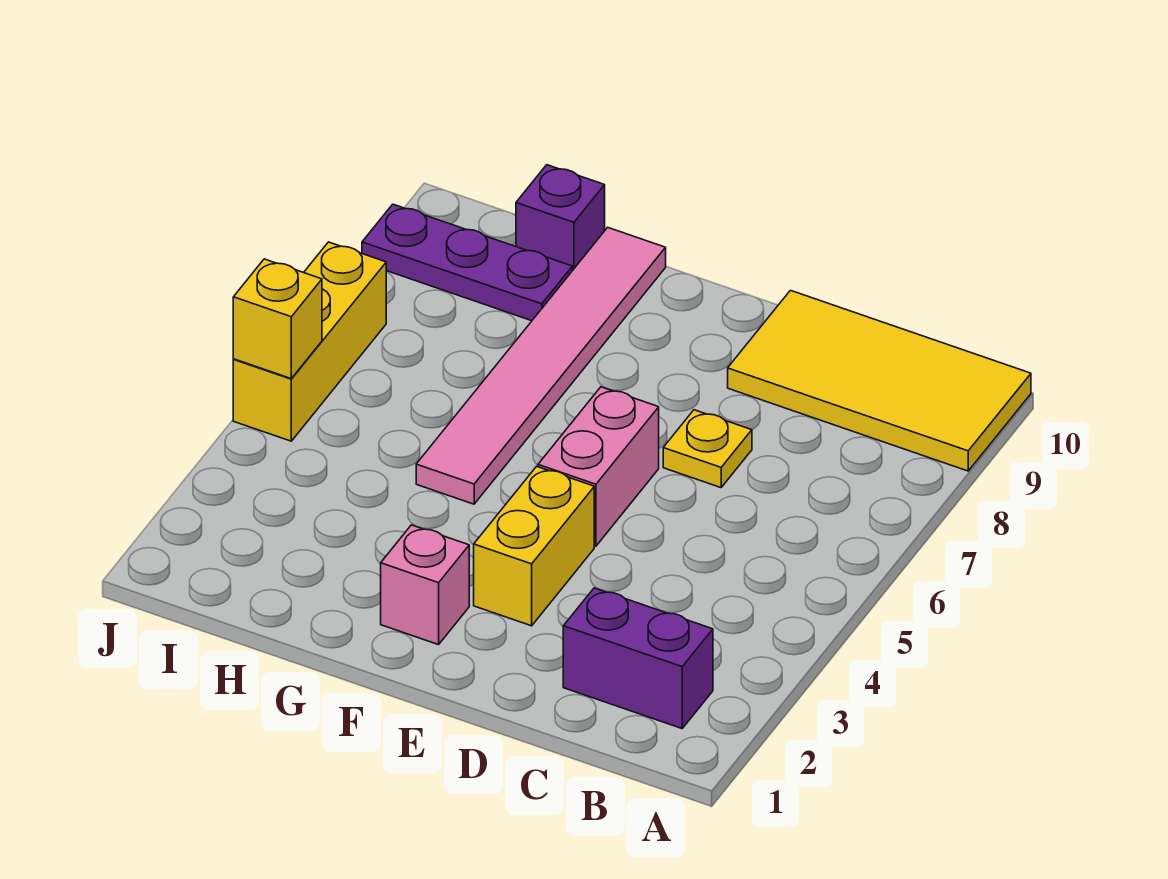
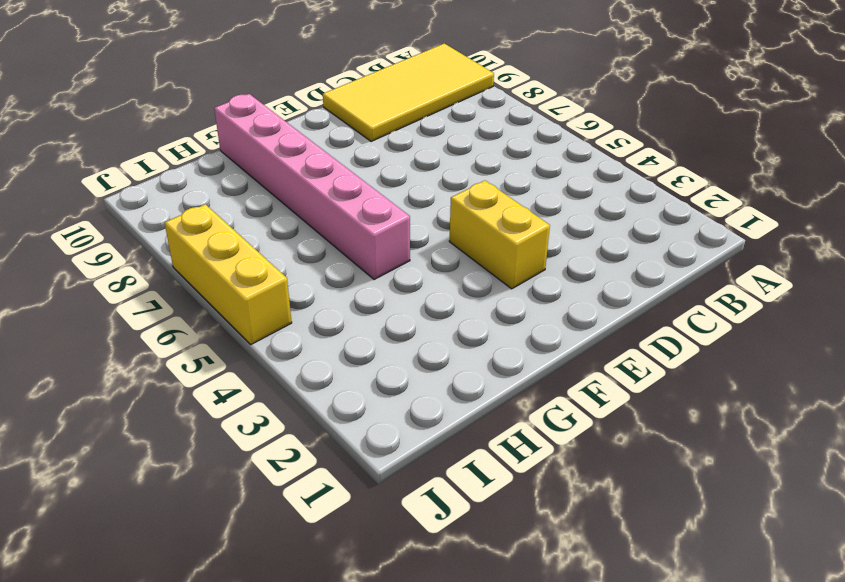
pink brick G5:G10 level 1 -> pink tile G5:G10 level 1
none -> purple brick B2:C2 level 1
none -> yellow plate D7 level 1

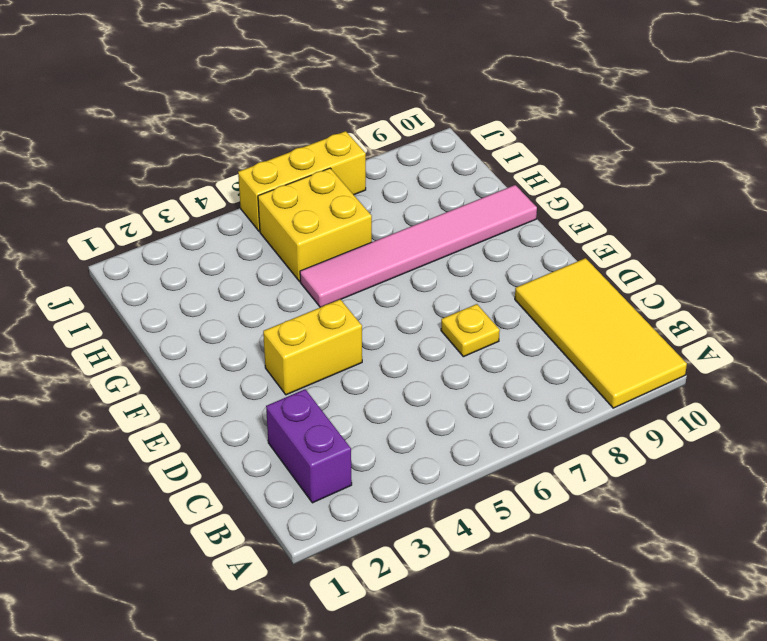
yellow brick H5:I6 level 1 -> none
none -> pink brick E5:E6 level 1
none -> pink brick F2 level 1

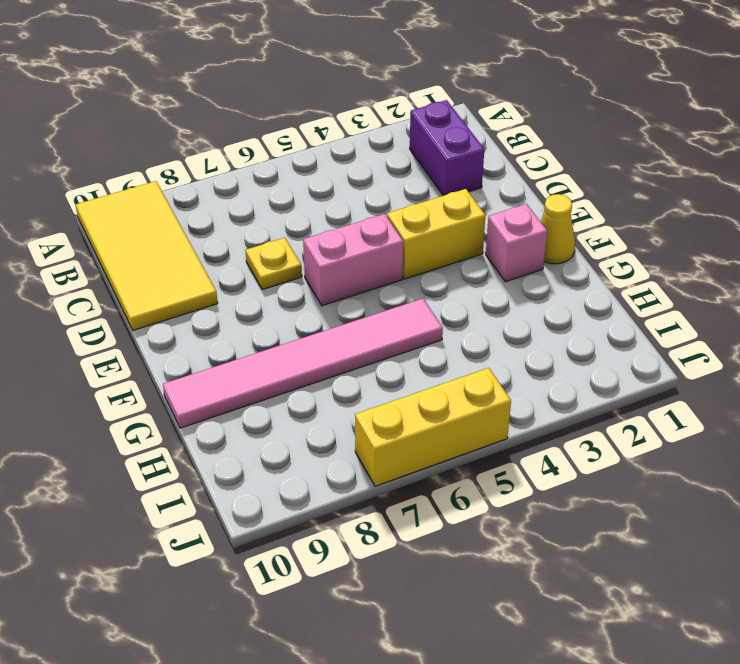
yellow cone F1 level 1 -> none
none -> purple plate H9:J9 level 1
none -> purple brick H10 level 1

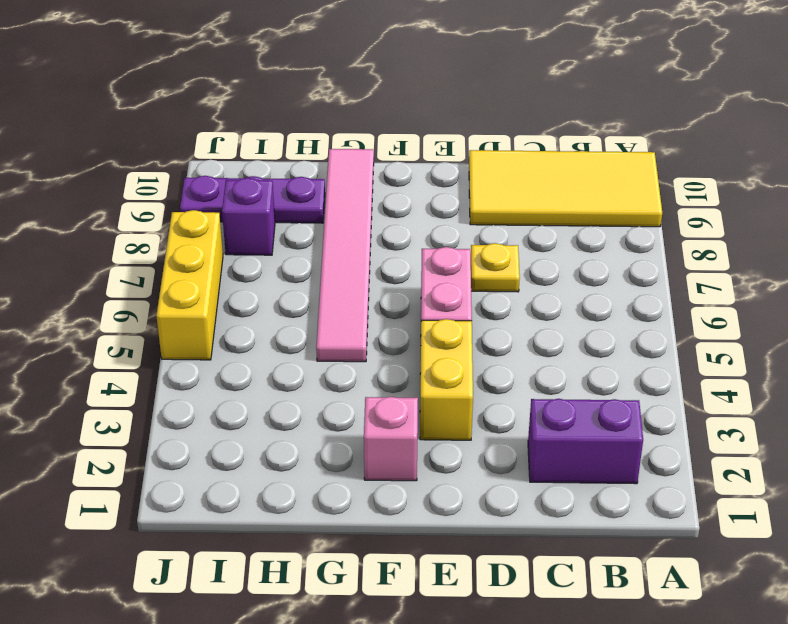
purple brick I8 level 1 -> purple brick H10 level 1
none -> yellow brick J5 level 2

